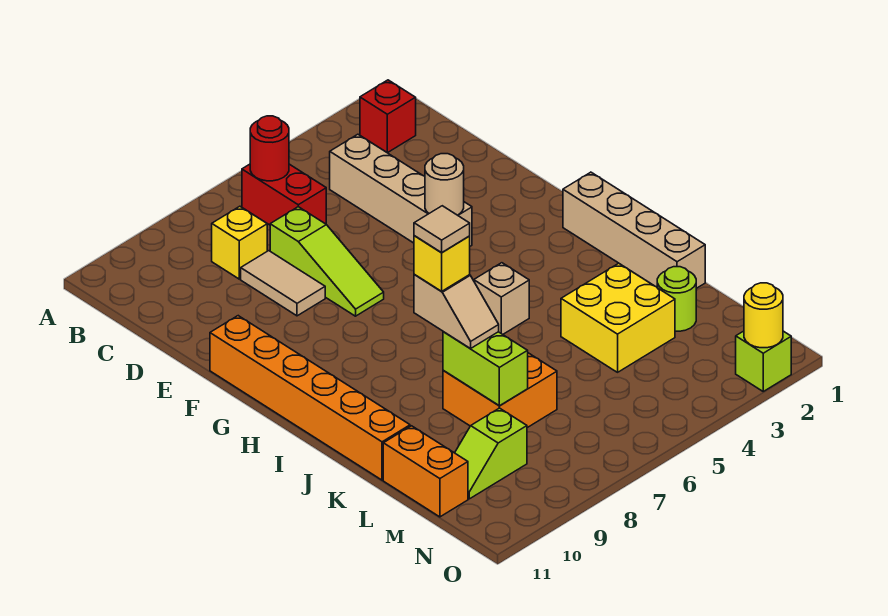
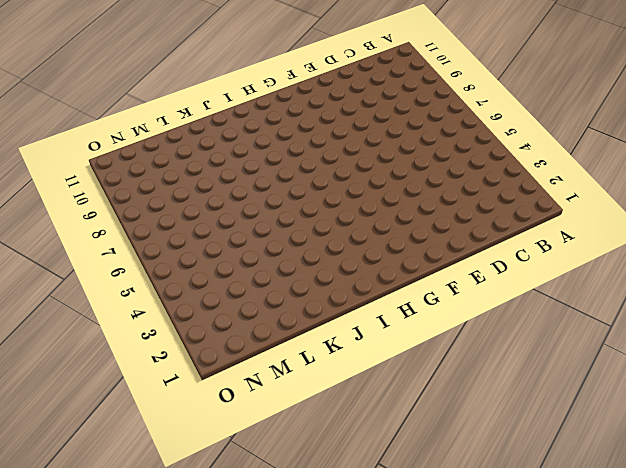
none -> red brick B2 level 1
none -> red brick B6:C6 level 1
none -> tan brick C4:F4 level 1

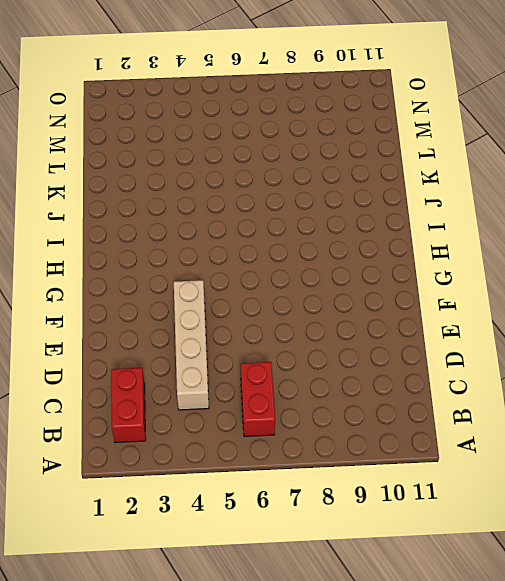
red brick B2:C2 level 1 -> red brick B2 level 1
none -> yellow brick C8 level 1
none -> lime slope D7:F7 level 1 top D
none -> tan tile D8:E8 level 1

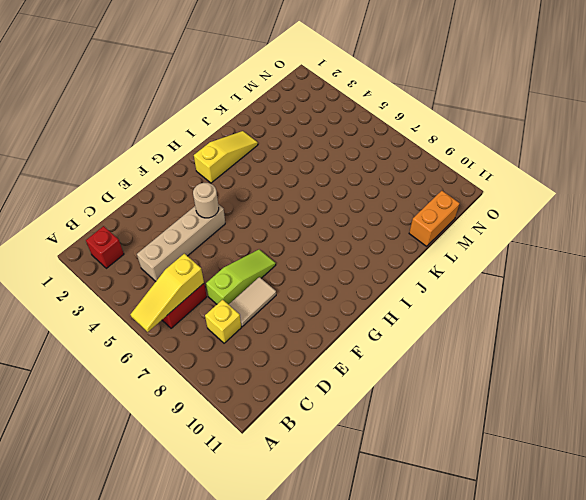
yellow slope A6:C6 level 2 top C -> red round brick B6 level 2
yellow slope H2:J2 level 1 top H -> none
none -> orange brick F11:K11 level 1
none -> tan brick H1:K1 level 1
none -> tan brick I5 level 1

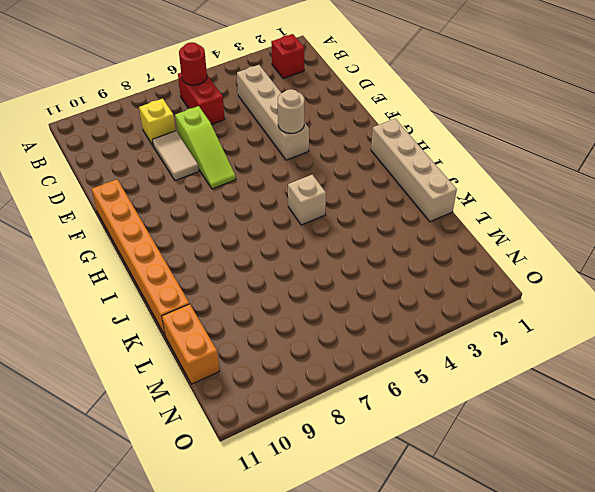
none -> yellow brick K3:L4 level 1
none -> orange brick K7:L8 level 1
none -> lime round brick L2 level 1

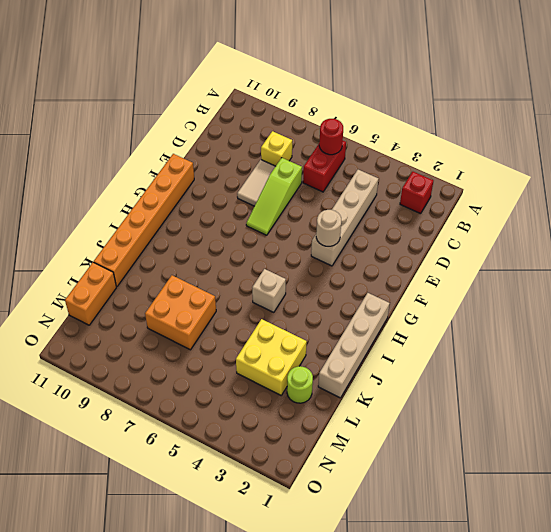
none -> lime slope M9:M10 level 1 top 9
none -> lime brick O2 level 1
none -> lime brick K8:L8 level 2

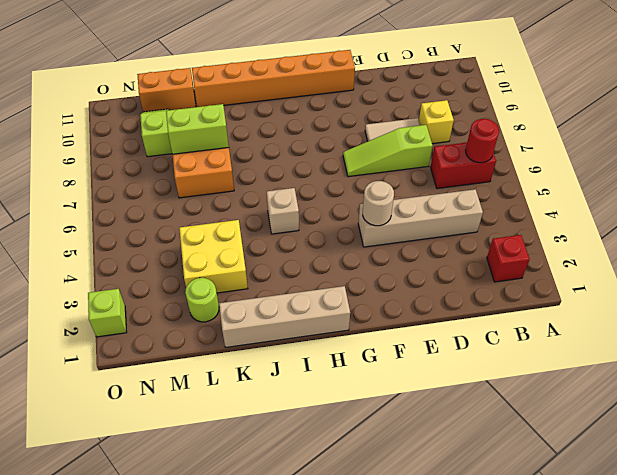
none -> yellow round brick O2 level 2
none -> tan slope J8:K8 level 3 top J
none -> yellow brick J8 level 4

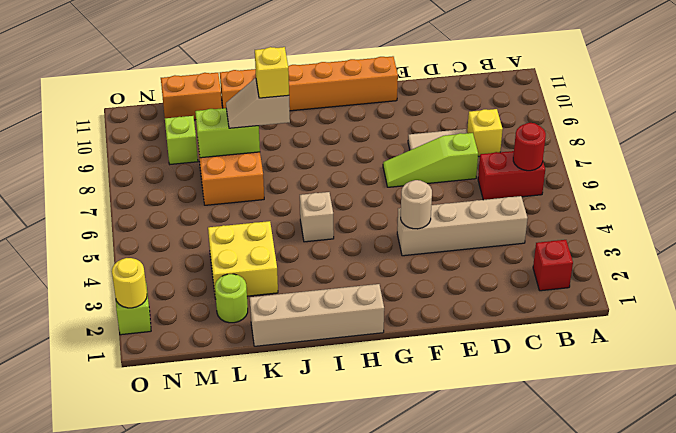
none -> tan tile J8 level 5

